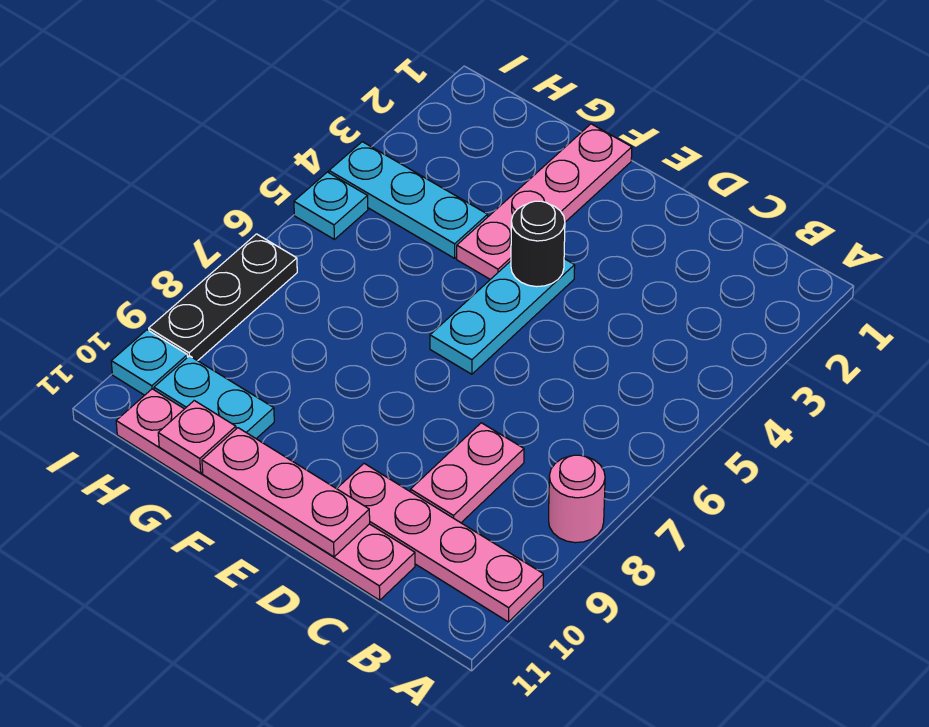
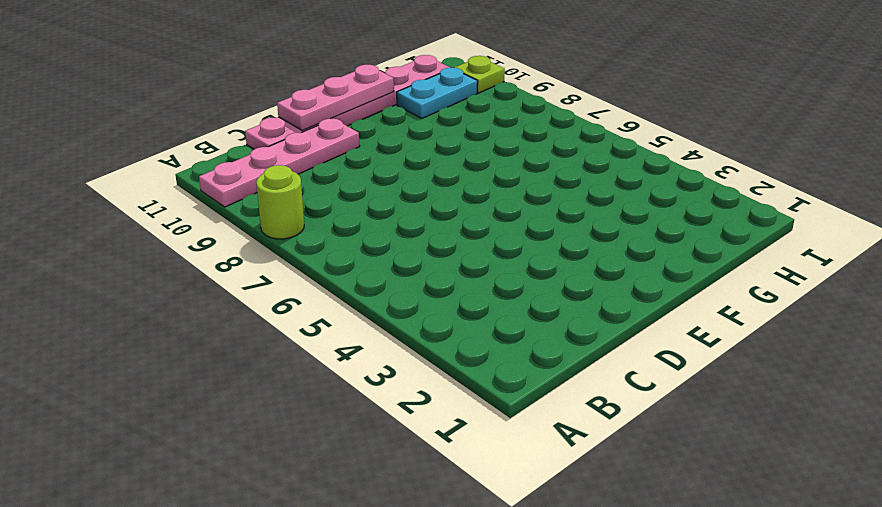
lime round brick A8 level 1 -> pink round brick A8 level 1
lime plate I10 level 1 -> cyan plate I10 level 1
none -> pink plate C8:C9 level 1
none -> cyan plate E4:E6 level 1
none -> pink plate F1:F4 level 1

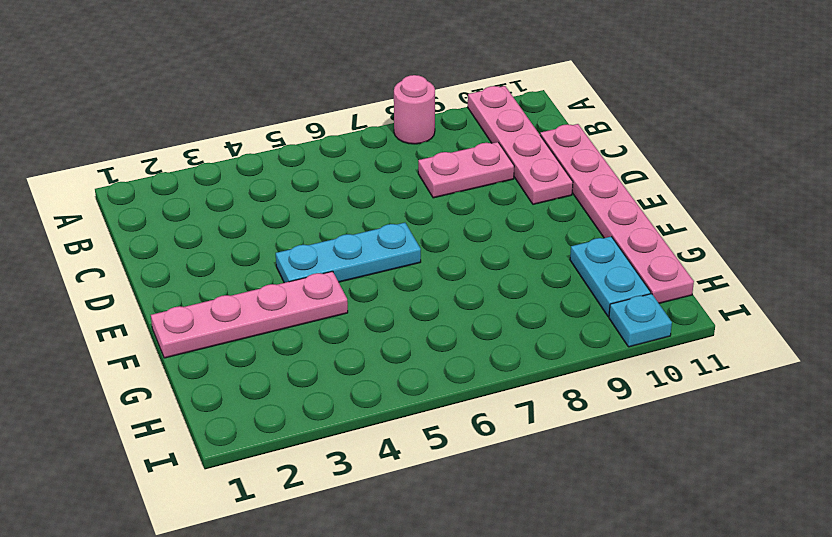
none -> cyan plate G4:I4 level 1
none -> cyan plate I5 level 1
none -> black plate I7:I9 level 1

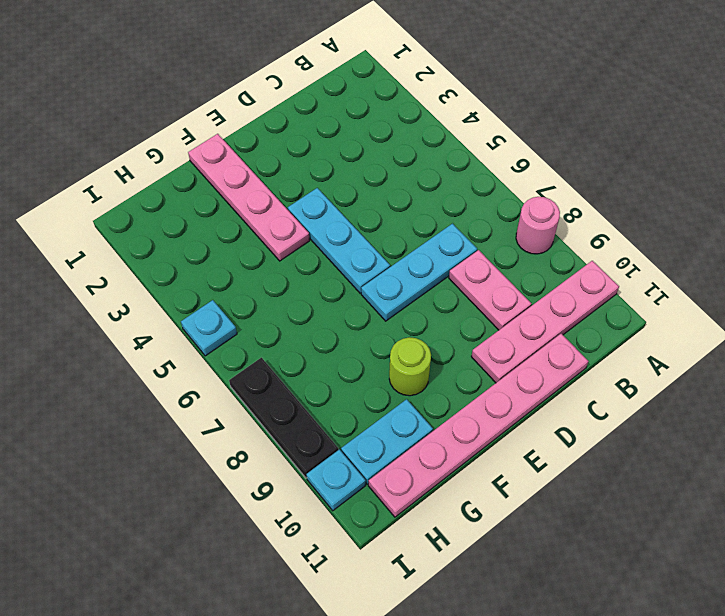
cyan plate C7:E7 level 1 -> cyan plate G4:I4 level 1
lime round brick F9 level 1 -> none
none -> pink plate D11:F11 level 2
none -> black round brick E4 level 2
none -> pink plate G11 level 2

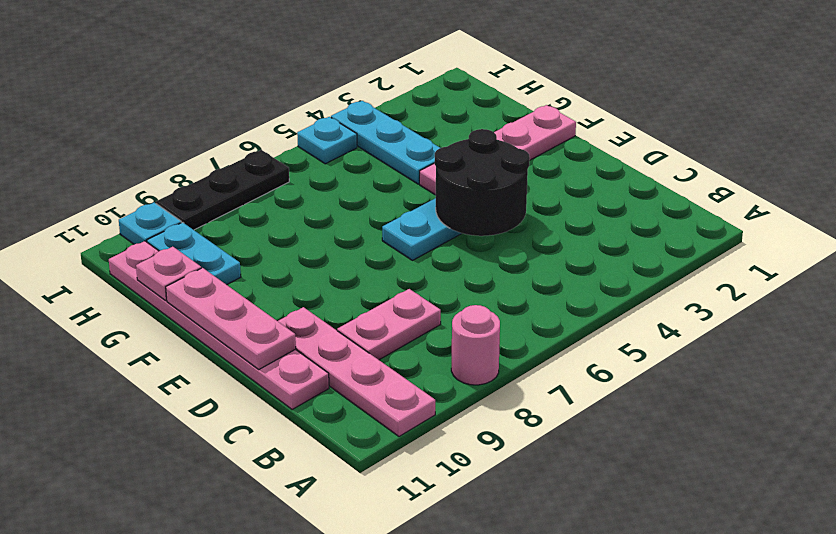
black round brick D4:E5 level 2 -> black round brick E4 level 2

